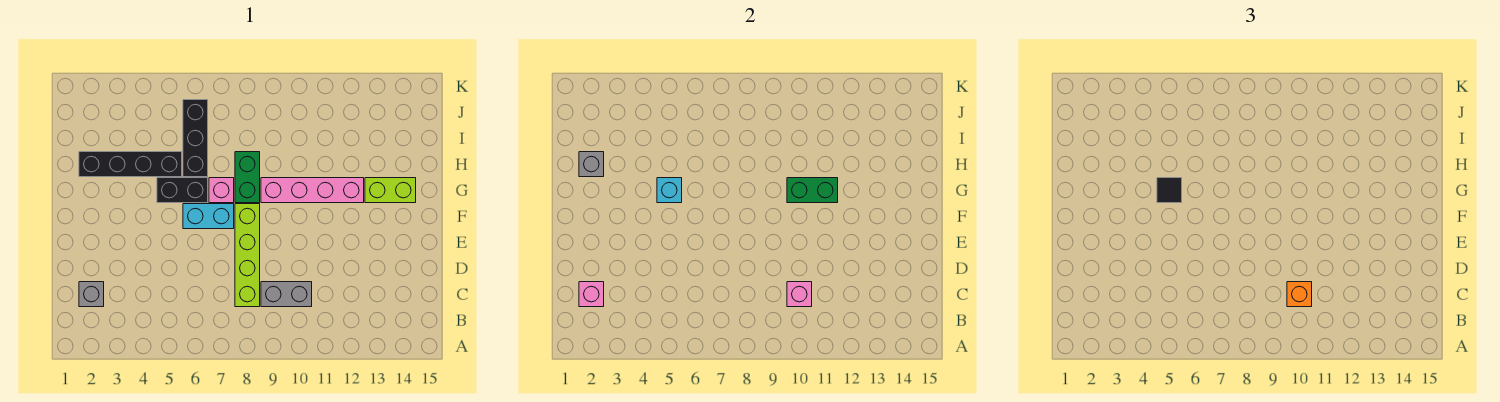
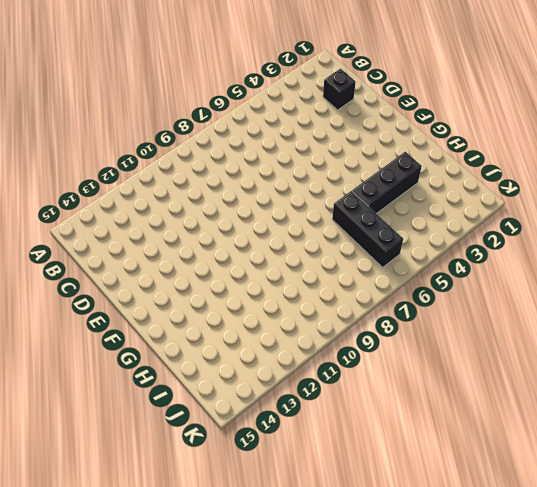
black brick C2 level 1 -> grey brick C2 level 1
black brick H3:H5 level 1 -> black brick H2:H5 level 1
none -> lime brick C8:F8 level 1
none -> grey brick C9:C10 level 1
none -> cyan brick F6:F7 level 1

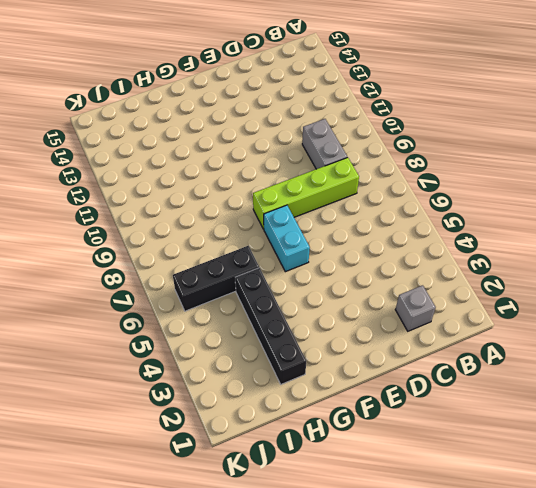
none -> black brick G5:G6 level 1
none -> pink brick G7 level 1
none -> green brick G8:H8 level 1

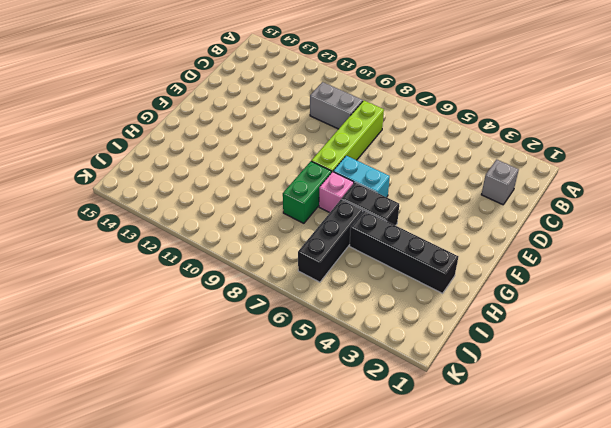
none -> pink brick G9:G12 level 1
none -> lime brick G13:G14 level 1
none -> pink brick C2 level 2

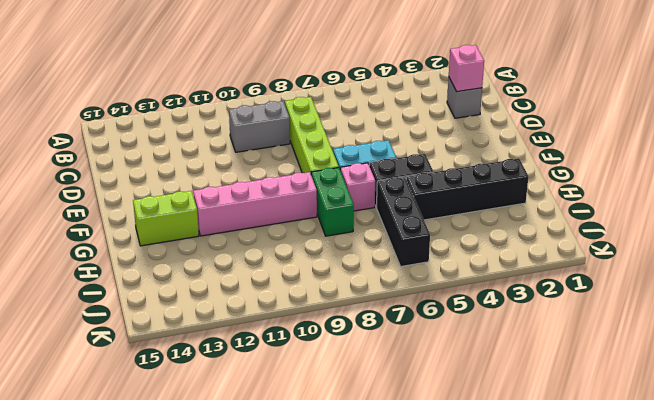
none -> pink brick C10 level 2
none -> cyan brick G5 level 2
none -> green brick G10:G11 level 2

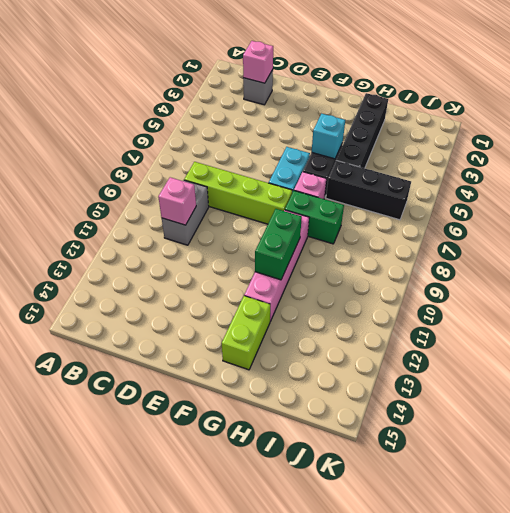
none -> grey brick H2 level 2
none -> orange brick C10 level 3
none -> black tile G5 level 3

